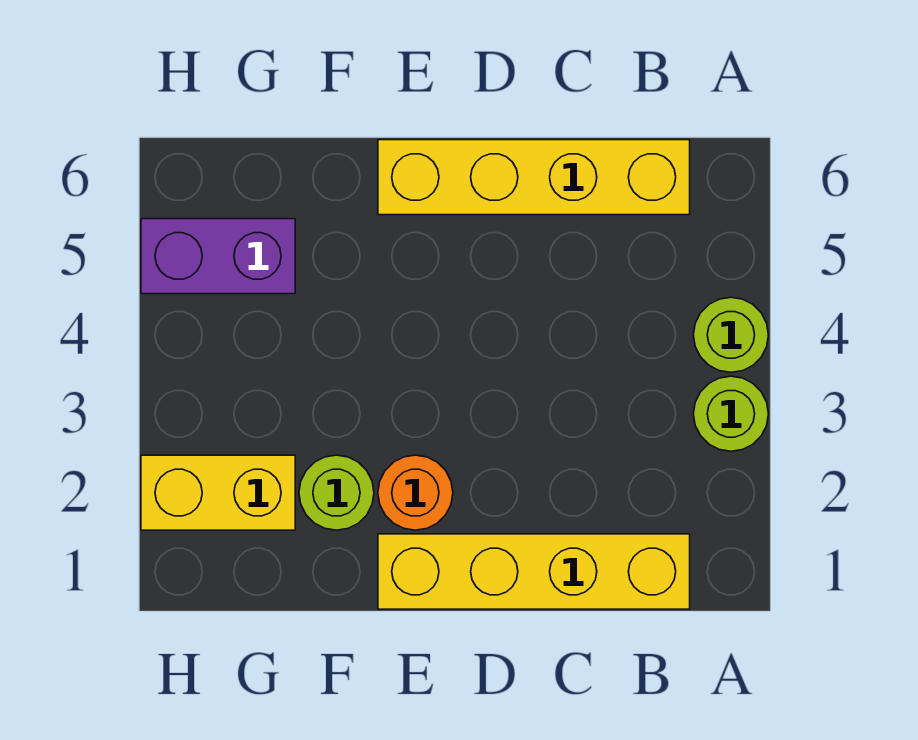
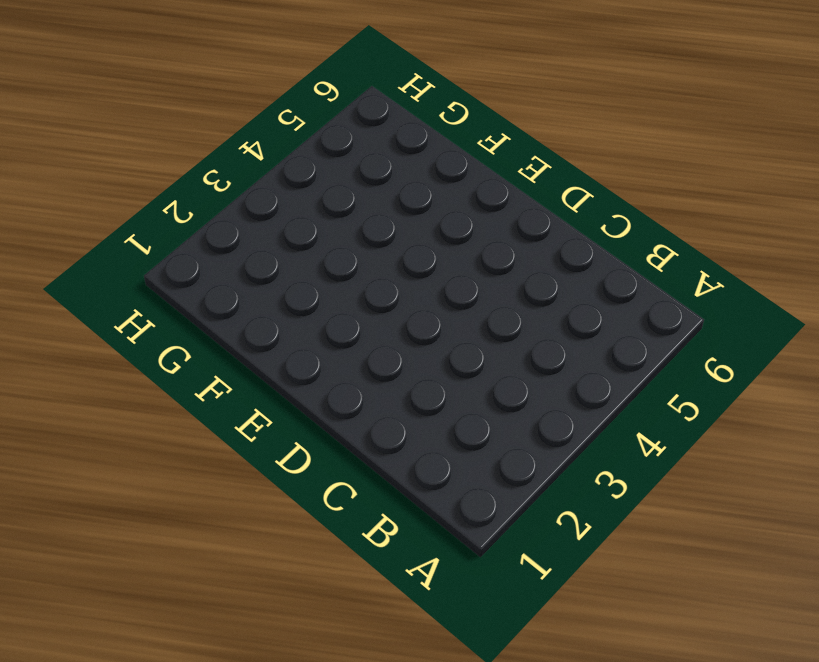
none -> lime round brick A3 level 1
none -> lime round brick A4 level 1

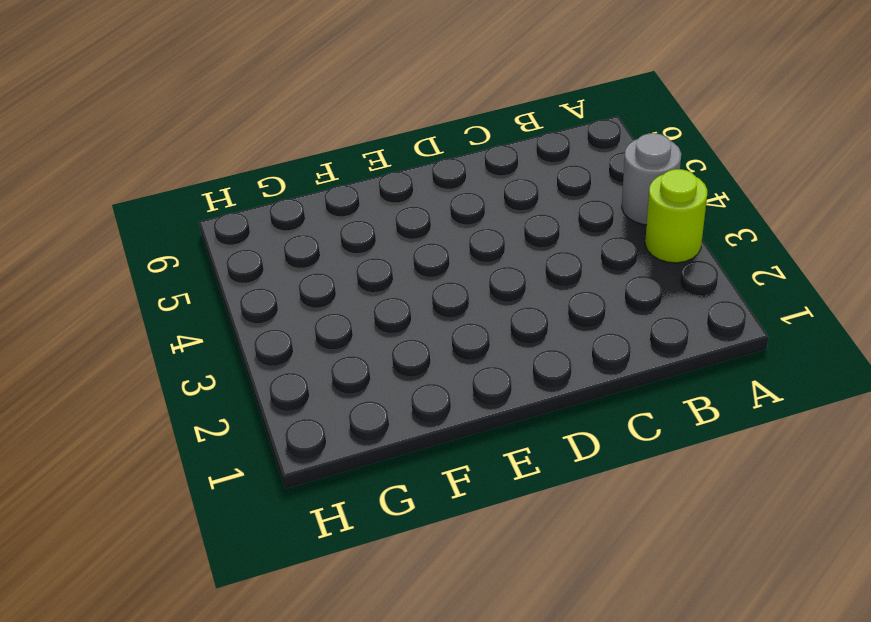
grey round brick A4 level 1 -> lime round brick A4 level 1
none -> yellow brick B1:E1 level 1
none -> yellow brick B6:E6 level 1

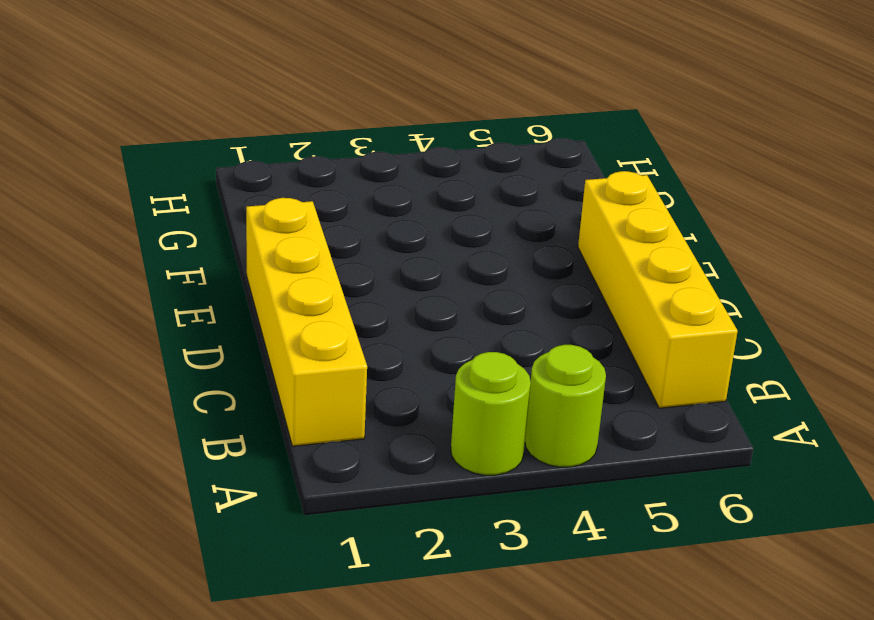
none -> orange round brick E2 level 1
none -> lime round brick F2 level 1

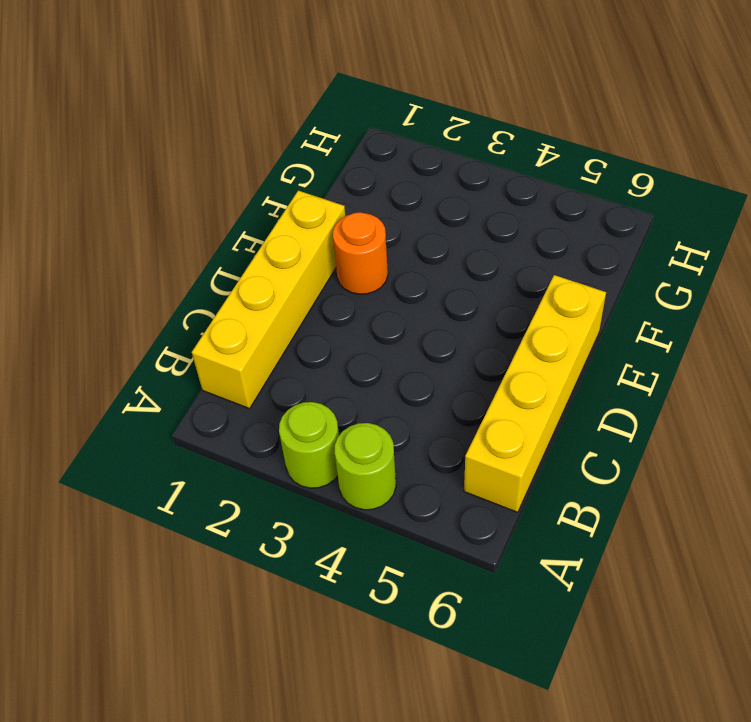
none -> lime round brick F2 level 1
none -> yellow brick G2:H2 level 1

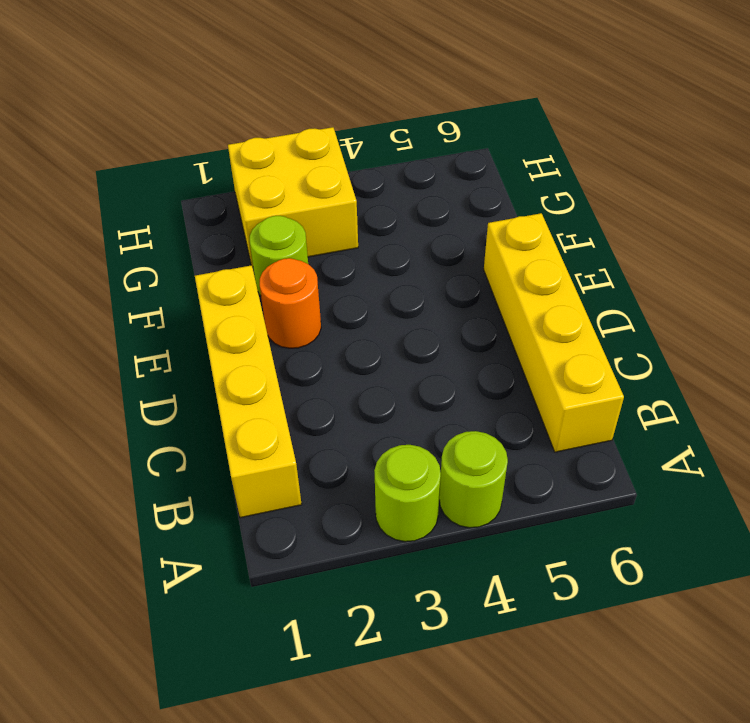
yellow brick G2:H3 level 1 -> yellow brick G2:H2 level 1
none -> purple brick G5:H5 level 1

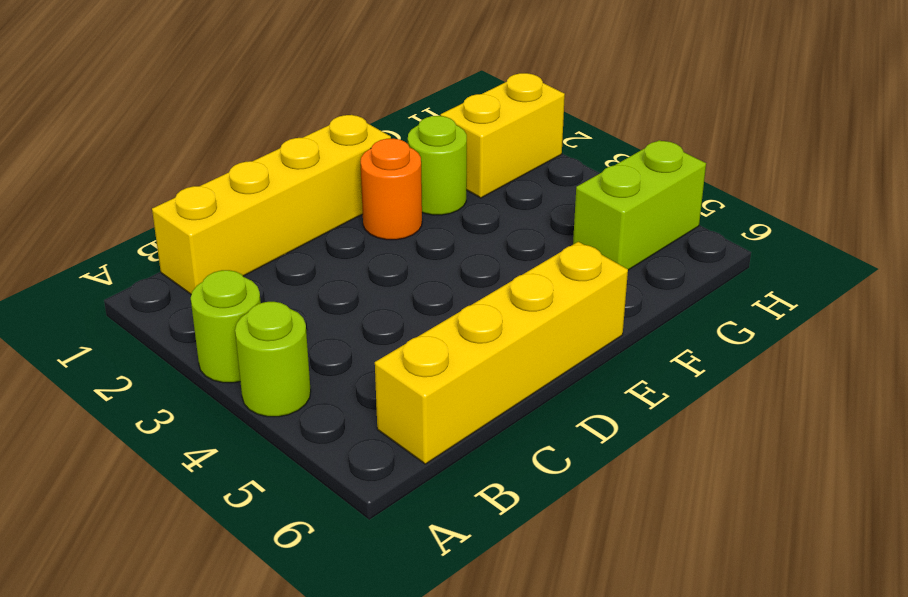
lime brick G5:H5 level 1 -> purple brick G5:H5 level 1

